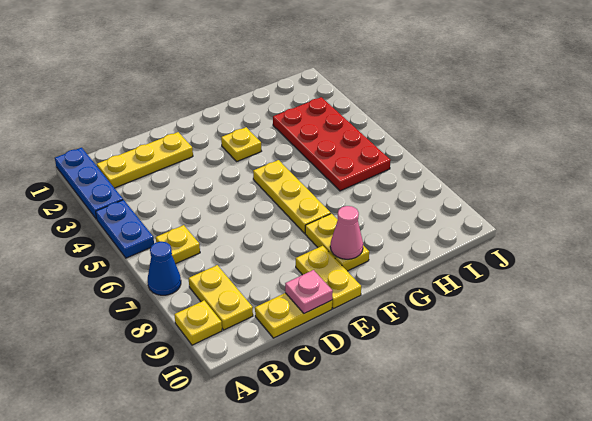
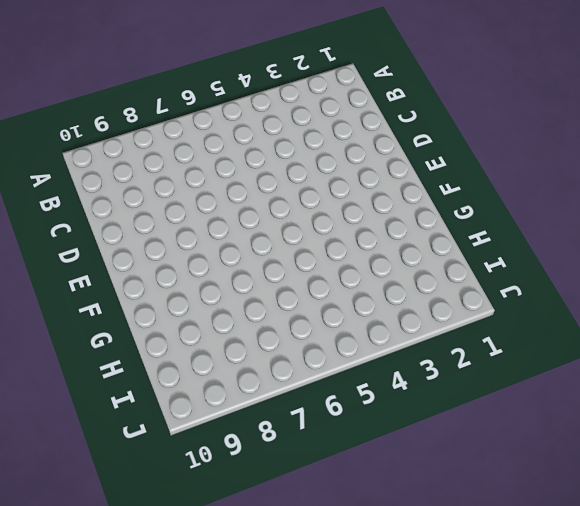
none -> blue plate A1:A3 level 1
none -> blue plate A4:A5 level 1
none -> blue cone A7 level 1

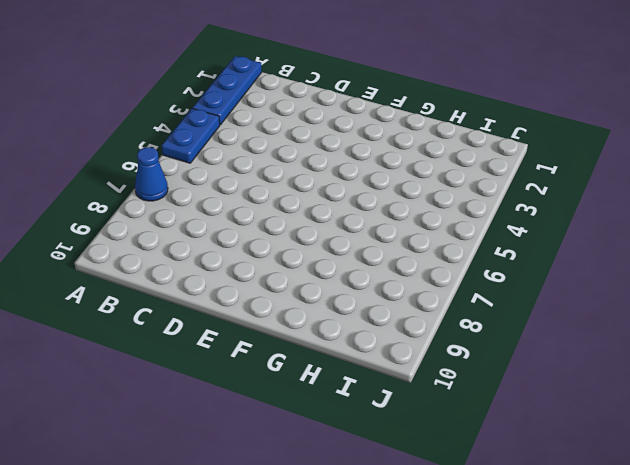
none -> yellow plate A9 level 1
none -> yellow plate B2:D2 level 1
none -> yellow plate B6 level 1

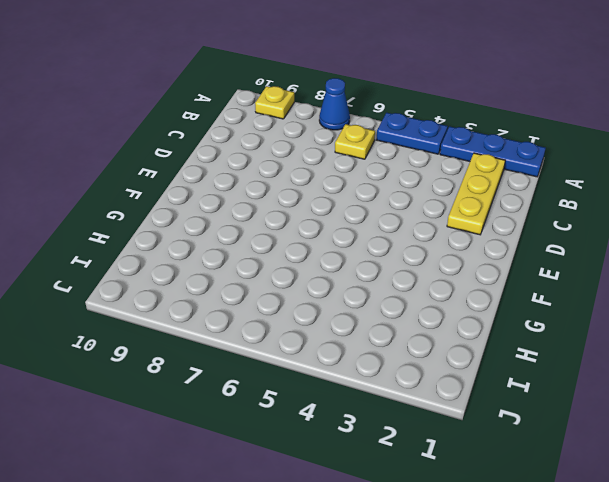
none -> yellow plate B8:B9 level 1
none -> yellow plate C10:D10 level 1
none -> yellow plate E9:E10 level 1

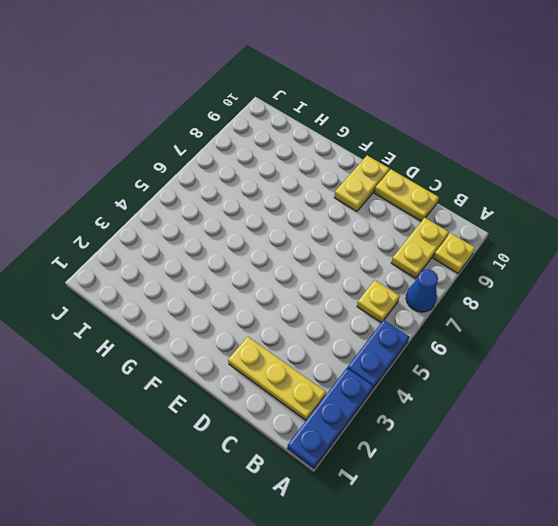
none -> yellow plate F3 level 1
none -> yellow plate F5:F7 level 1
none -> yellow plate F8:F9 level 1

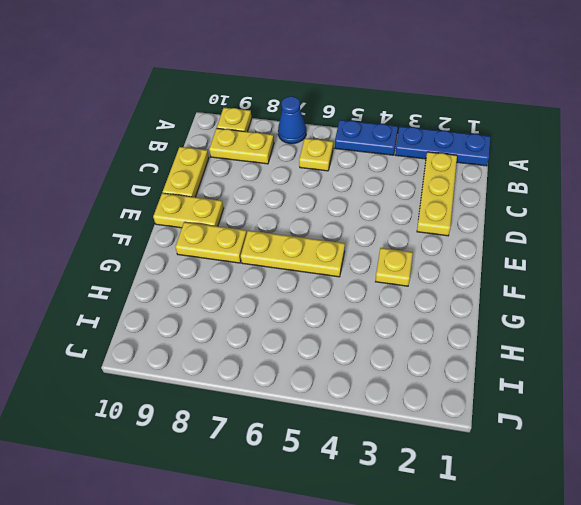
none -> red plate H3:I6 level 1
none -> pink plate D10 level 2
none -> pink cone F9 level 2

